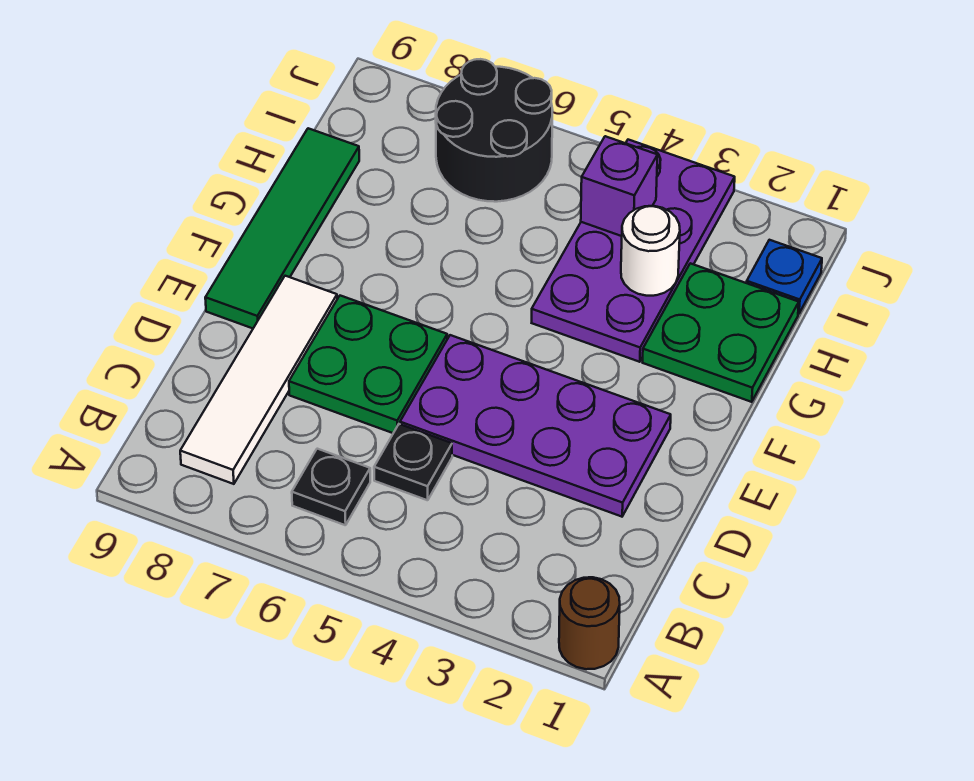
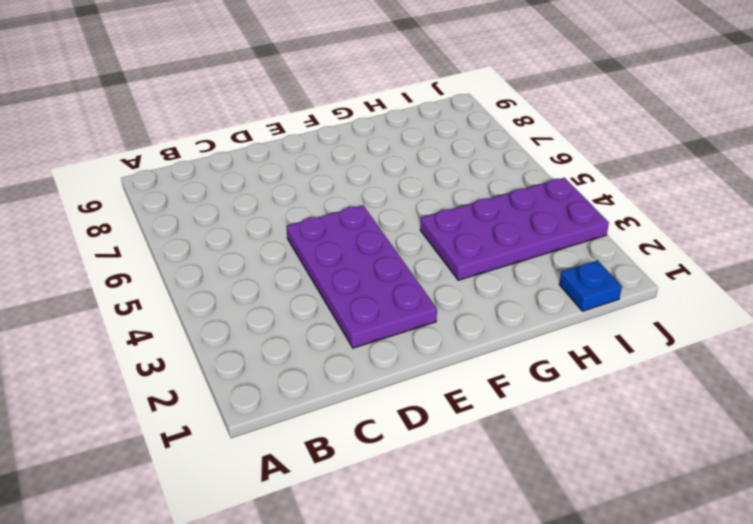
none -> brown round brick A1 level 1
none -> black plate B6 level 1
none -> white tile B8:E8 level 1

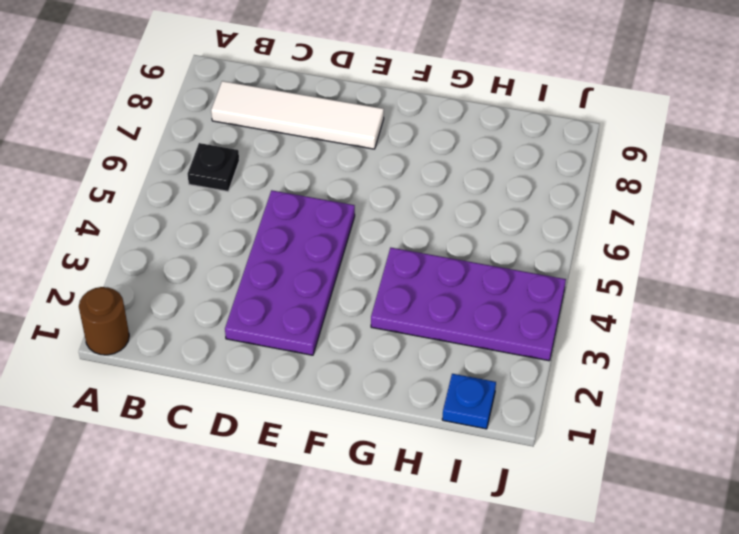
none -> black plate C5 level 1
none -> green plate D6:E7 level 1
none -> green tile E9:H9 level 1

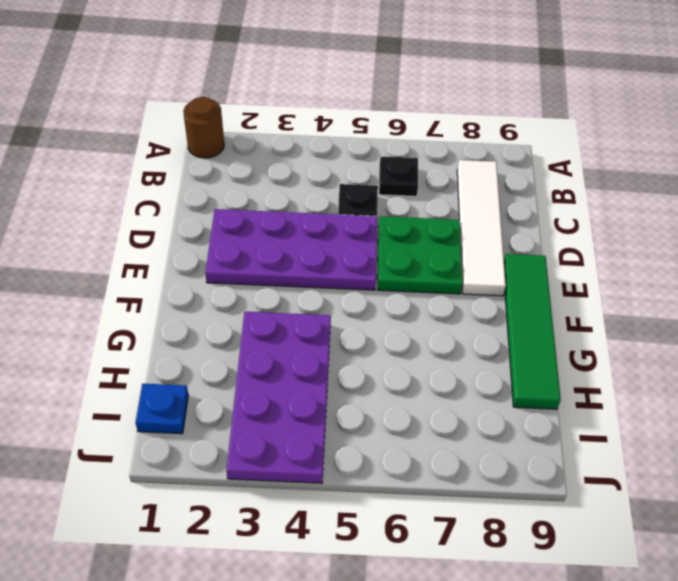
none -> green plate G1:H2 level 1
none -> black round brick I6:J7 level 1
none -> white round brick H3 level 2

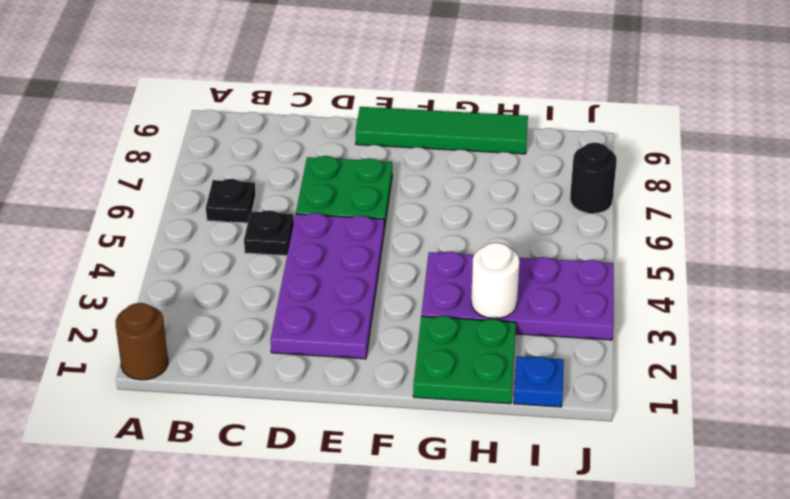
black round brick J7 level 1 -> black round brick I6:J7 level 1
none -> white tile B8:E8 level 1
none -> purple brick I4 level 2

